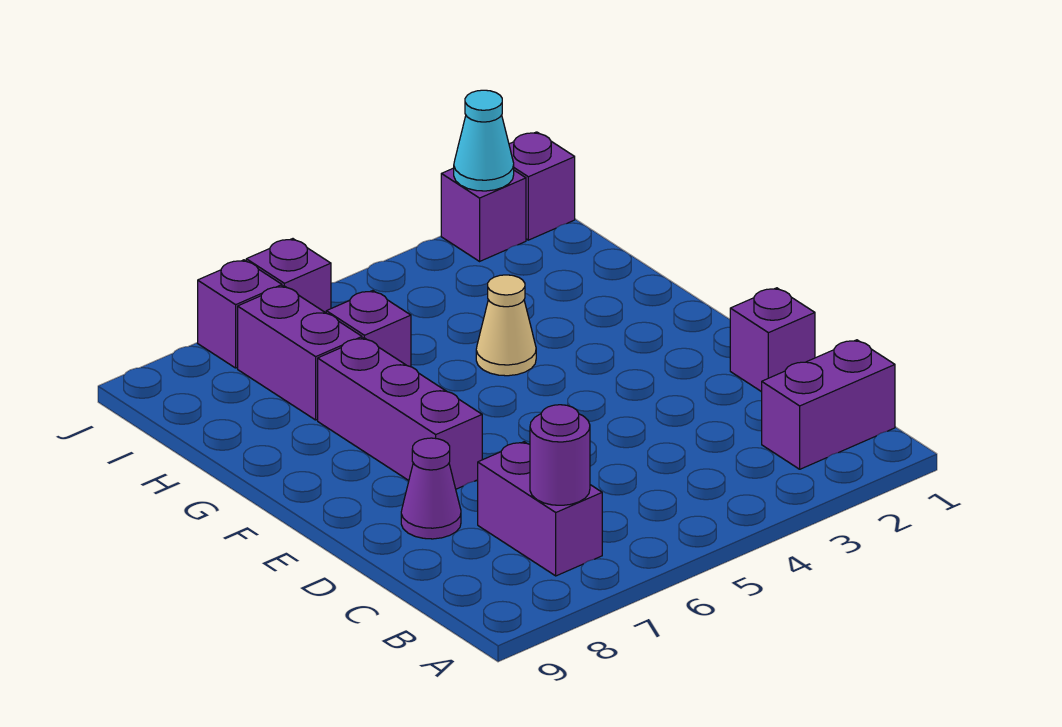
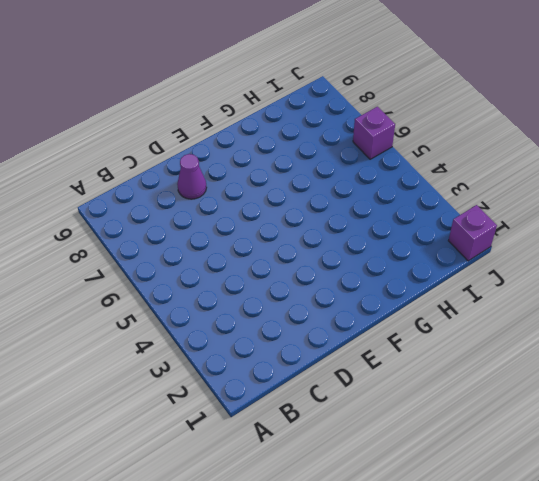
none -> purple brick B1:B2 level 1
none -> purple brick B7:C7 level 1
none -> purple brick D1 level 1

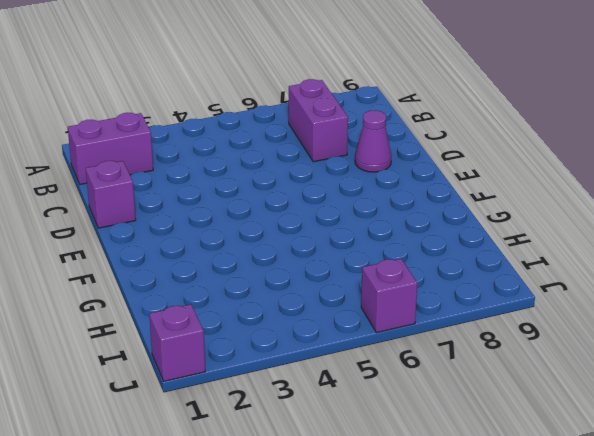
none -> purple brick E7:G7 level 1
none -> tan cone G4 level 1
none -> purple brick H6 level 1

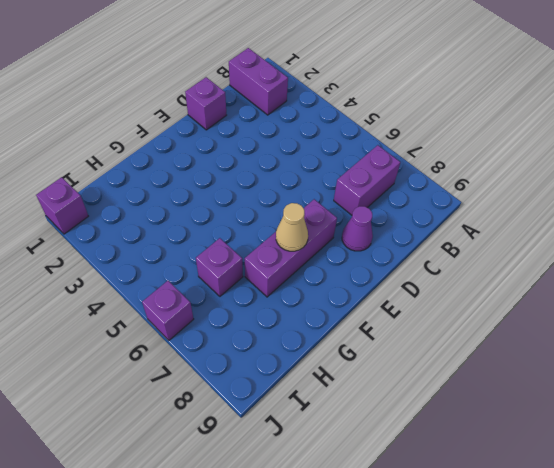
tan cone F7 level 2 -> tan cone G4 level 1
none -> purple brick H7:I7 level 1
none -> purple brick J2 level 1
none -> purple brick J7 level 1

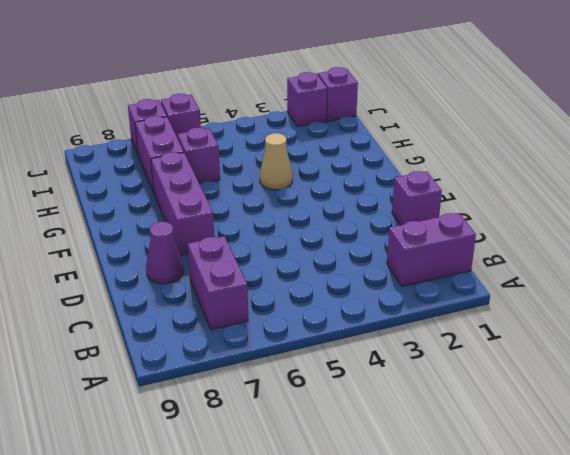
none -> purple round brick B7 level 2
none -> cyan cone J2 level 2

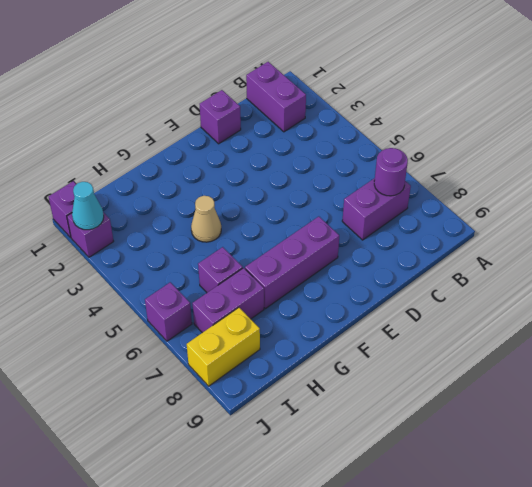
yellow brick I8:J8 level 1 -> none
none -> purple cone D8 level 1
none -> purple brick J7 level 1

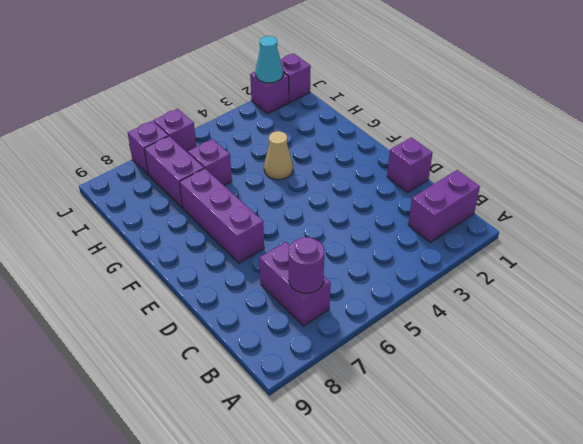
none -> purple cone D8 level 1

